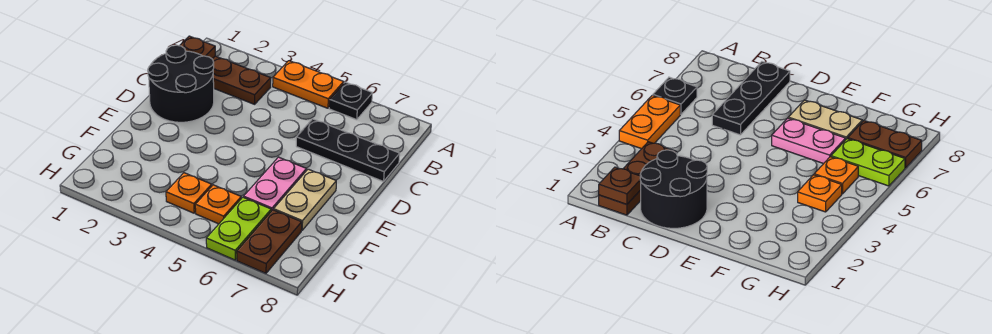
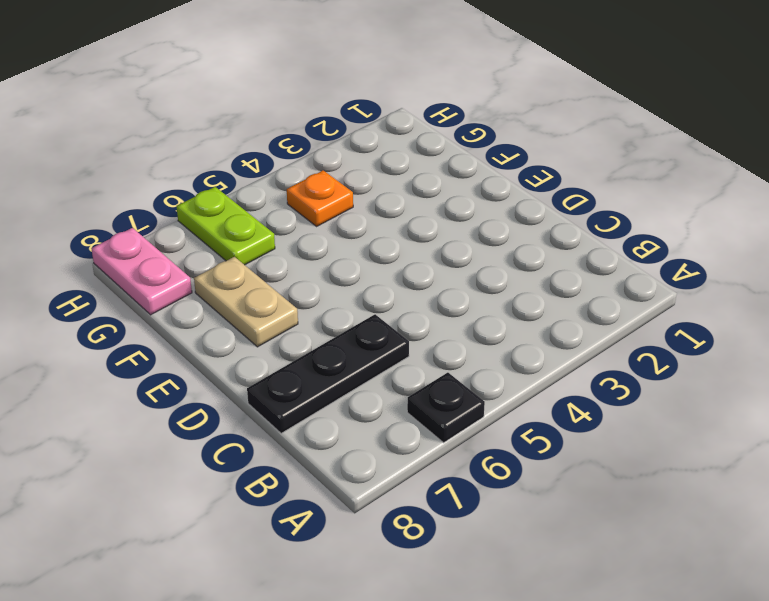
pink plate G8:H8 level 1 -> pink plate E6:F6 level 1
none -> orange plate A4:A5 level 1
none -> brown plate B1:B3 level 1
none -> black round brick C1:D2 level 1

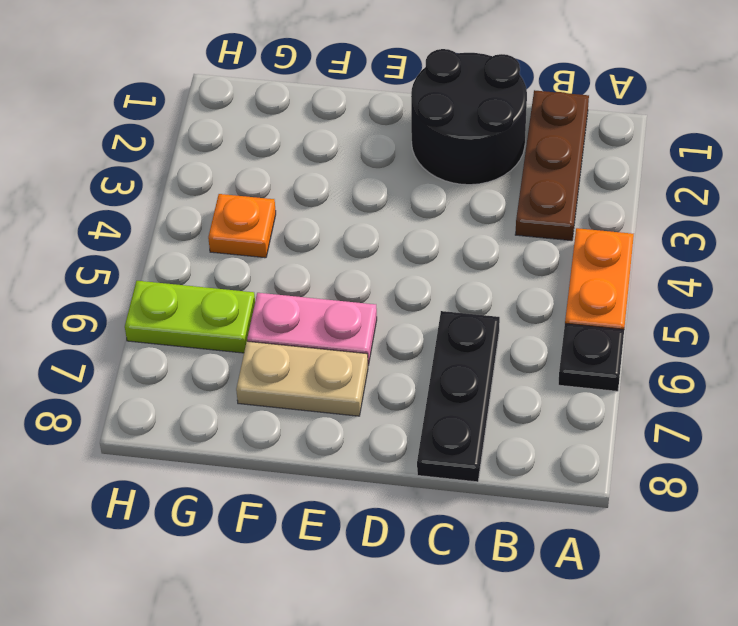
none -> orange plate G5 level 1
none -> brown plate G7:H7 level 1
none -> brown plate B1 level 2

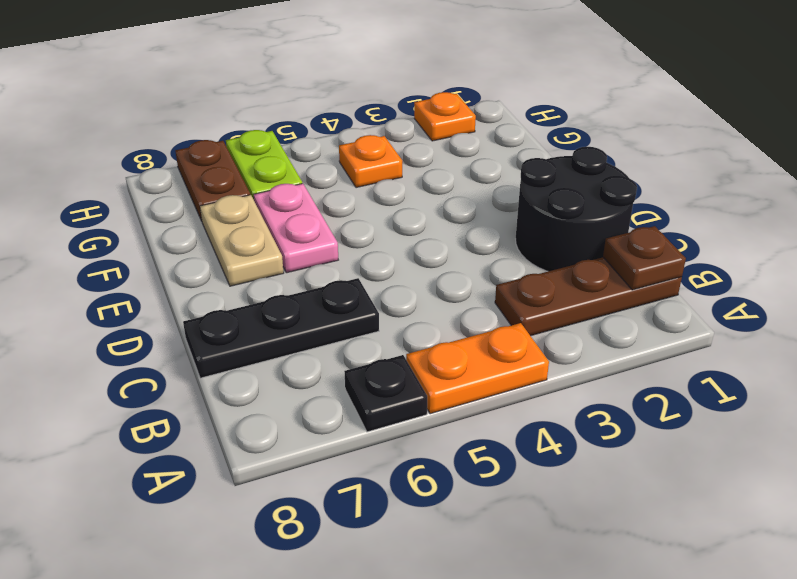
orange plate H2 level 1 -> orange plate G5 level 1

